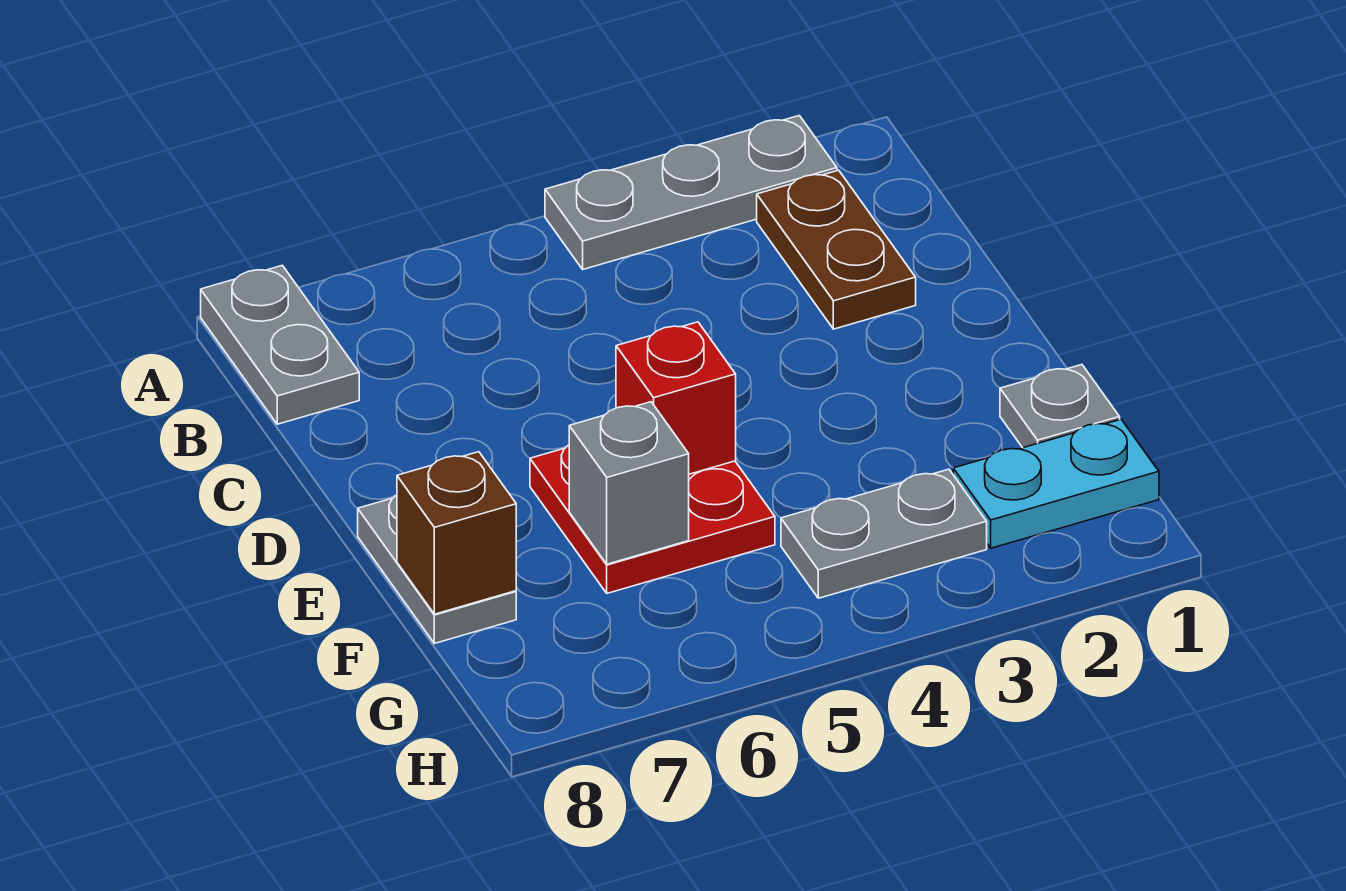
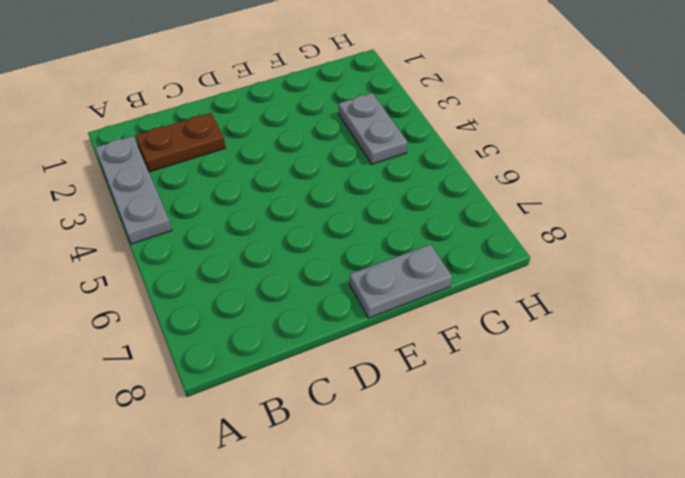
none -> grey plate A8:B8 level 1
none -> red plate E5:F6 level 1

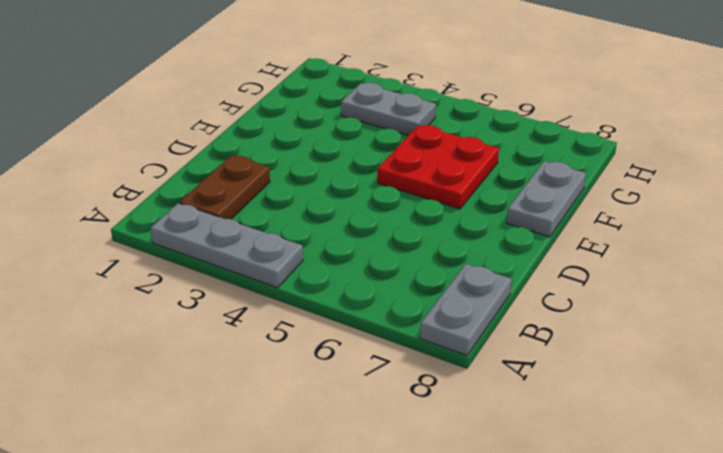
none -> grey plate F1 level 1
none -> cyan plate G1:G2 level 1

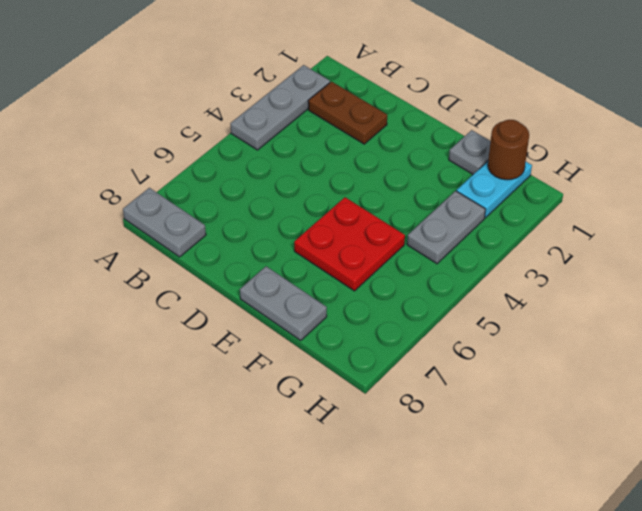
brown round brick G1 level 2 -> none
none -> red brick E5 level 2
none -> grey brick F6 level 2

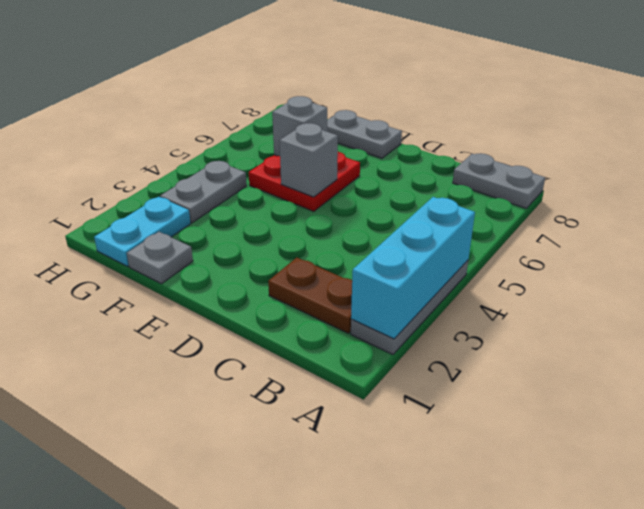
cyan brick A2:A4 level 2 -> none
grey brick E5 level 2 -> red brick E5 level 2
none -> brown brick F8 level 2

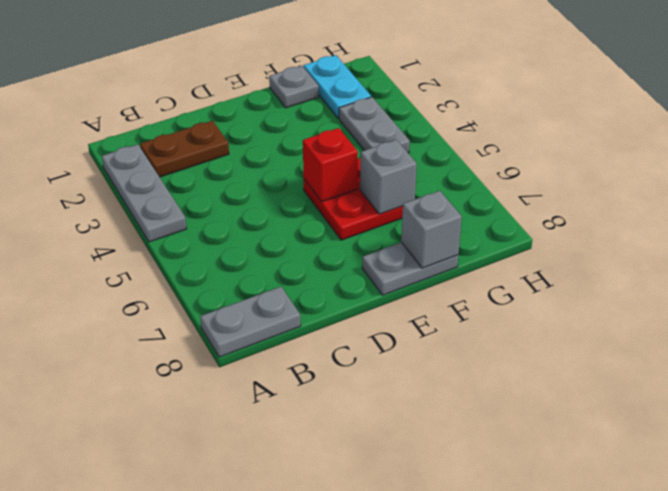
grey brick F8 level 2 -> brown brick F8 level 2

